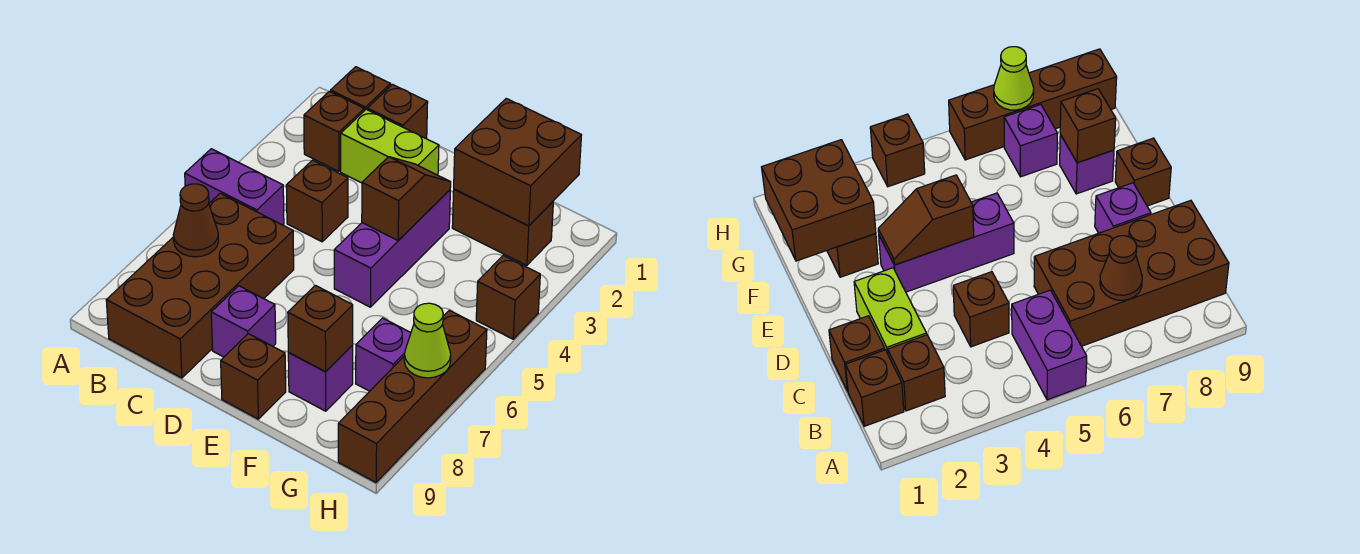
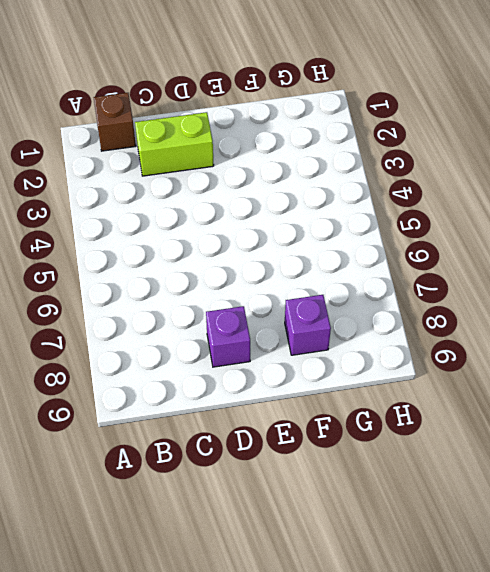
none -> purple brick A5:B5 level 1
none -> brown brick B2 level 1
none -> brown brick B6:C9 level 1

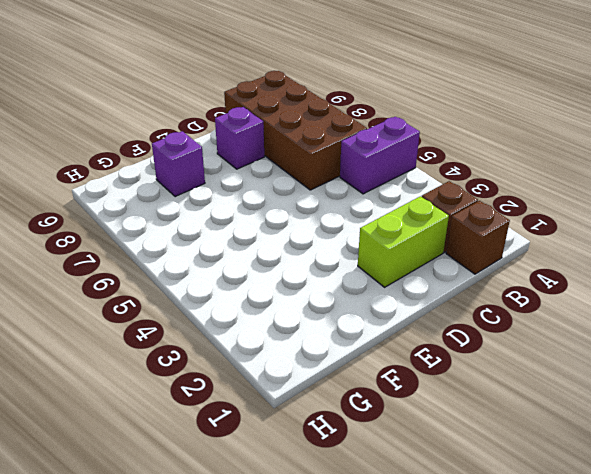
none -> brown brick C1 level 1
none -> brown brick C4 level 1
none -> purple brick E3:E5 level 1

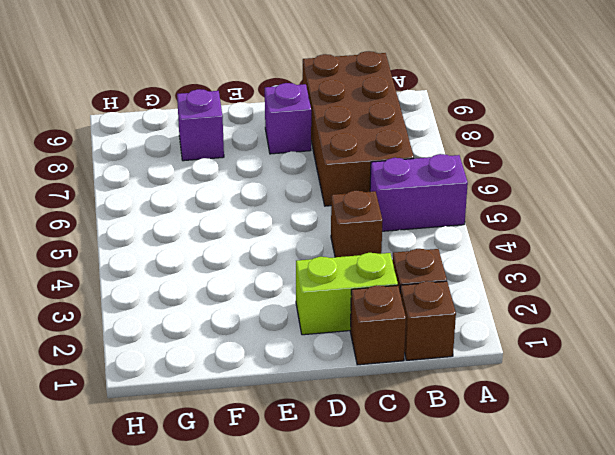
none -> purple brick E3:E5 level 1
none -> brown brick E9 level 1
none -> brown brick F2:G2 level 1

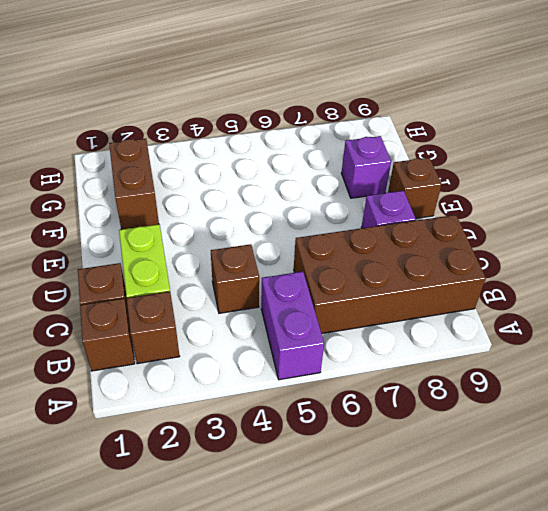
none -> purple brick E3:E5 level 1
none -> purple brick G7 level 1
none -> brown brick H4 level 1

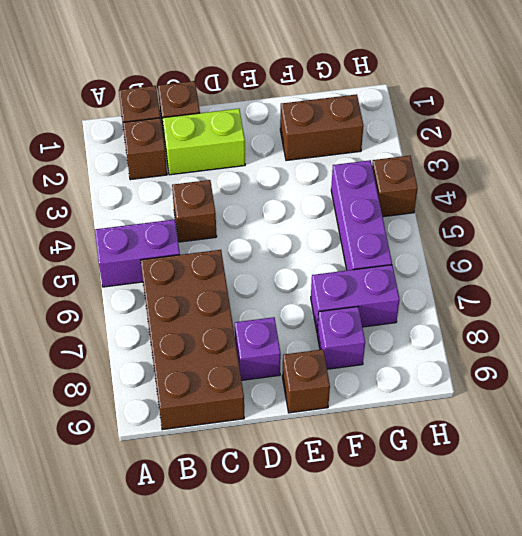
purple brick F7:G7 level 1 -> purple brick G7 level 1
purple brick G4:G6 level 1 -> purple brick E3:E5 level 1
none -> brown brick H6:H9 level 1
none -> brown cone B7 level 2
none -> brown slope E3:E4 level 2 top 4

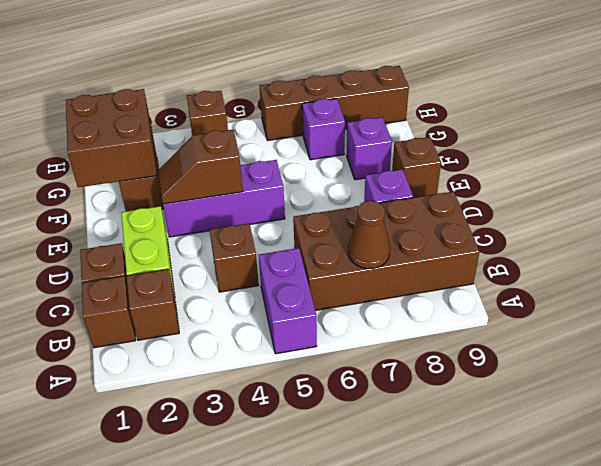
none -> brown brick F8 level 2
none -> lime cone H7 level 2

